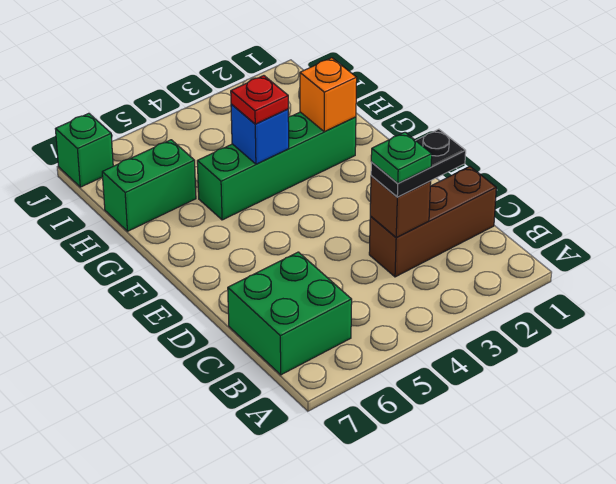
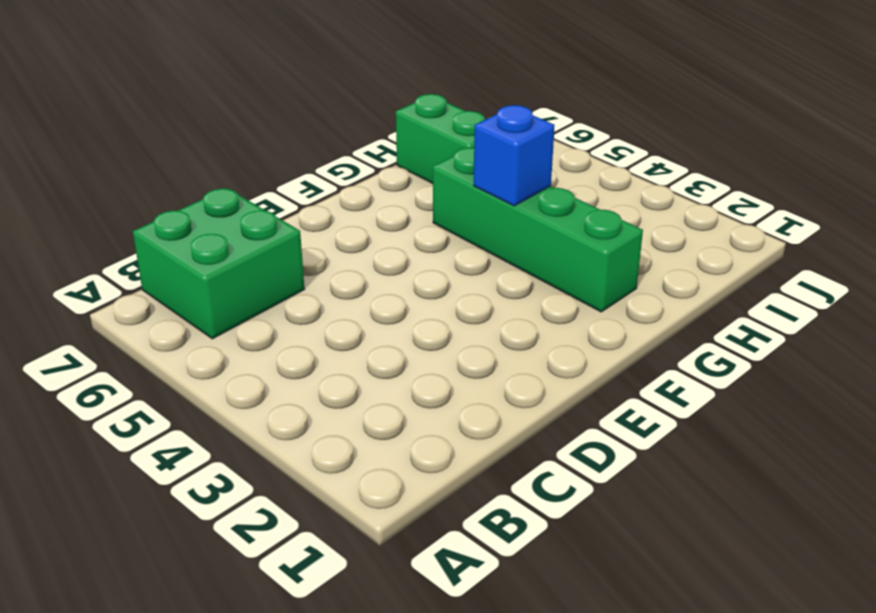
none -> brown brick C1:C3 level 1
none -> green brick J7 level 1

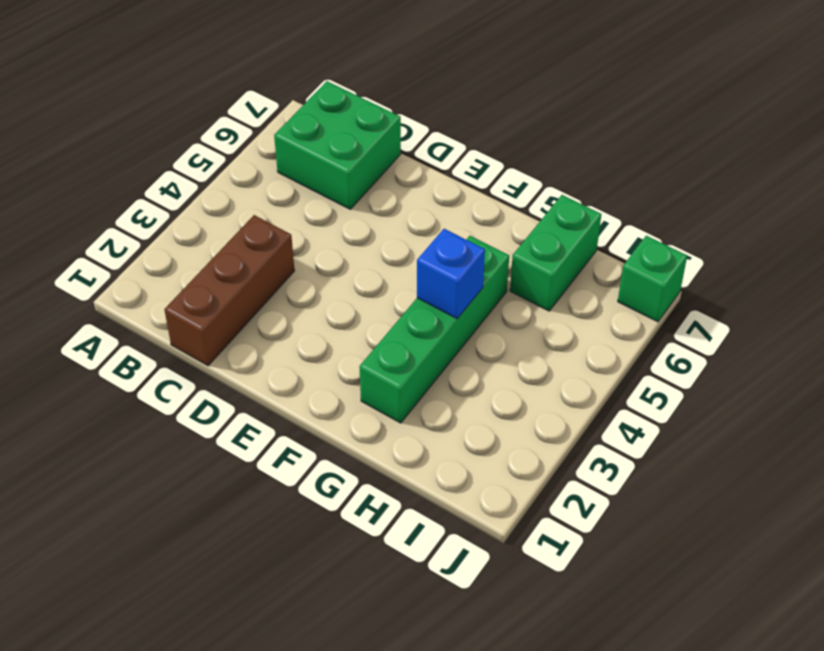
none -> brown brick C3 level 2
none -> orange brick G2 level 2

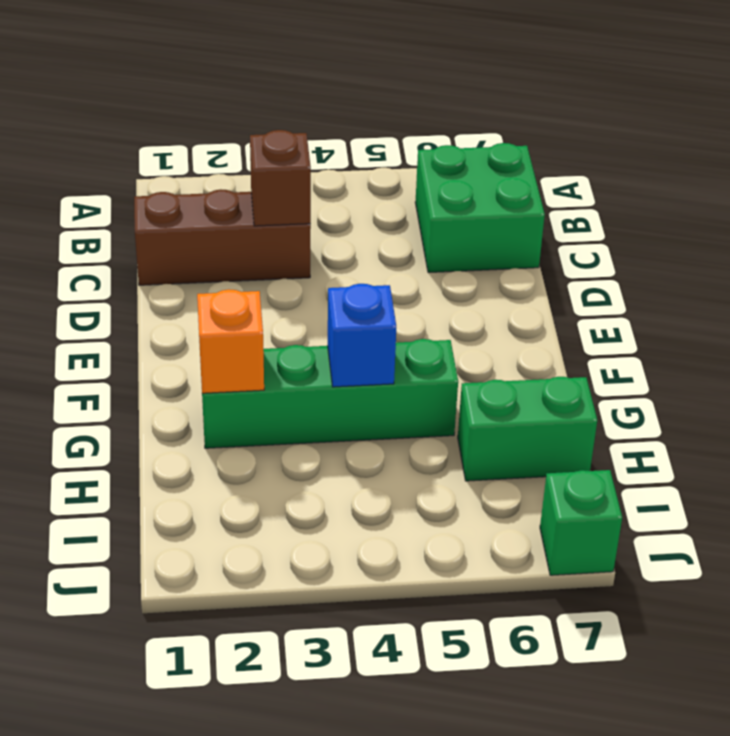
none -> black plate C2:C3 level 3
none -> red plate G4 level 3

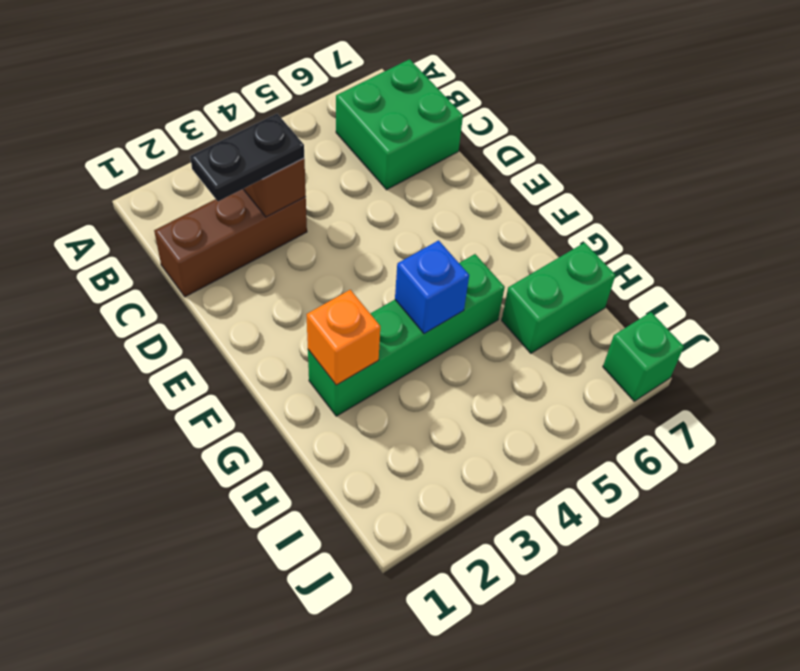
none -> red plate G4 level 3
none -> green plate C3 level 4

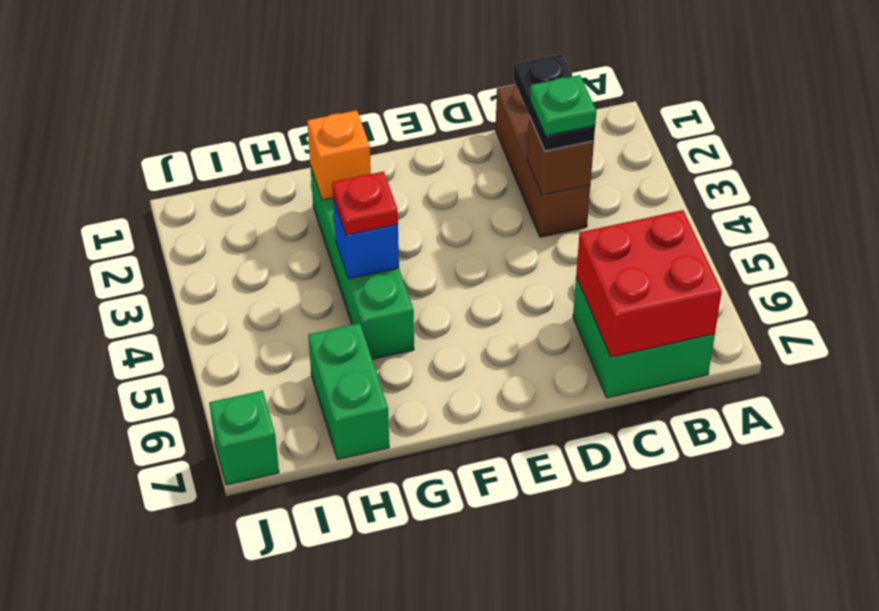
red brick B6:C7 level 2 -> none

